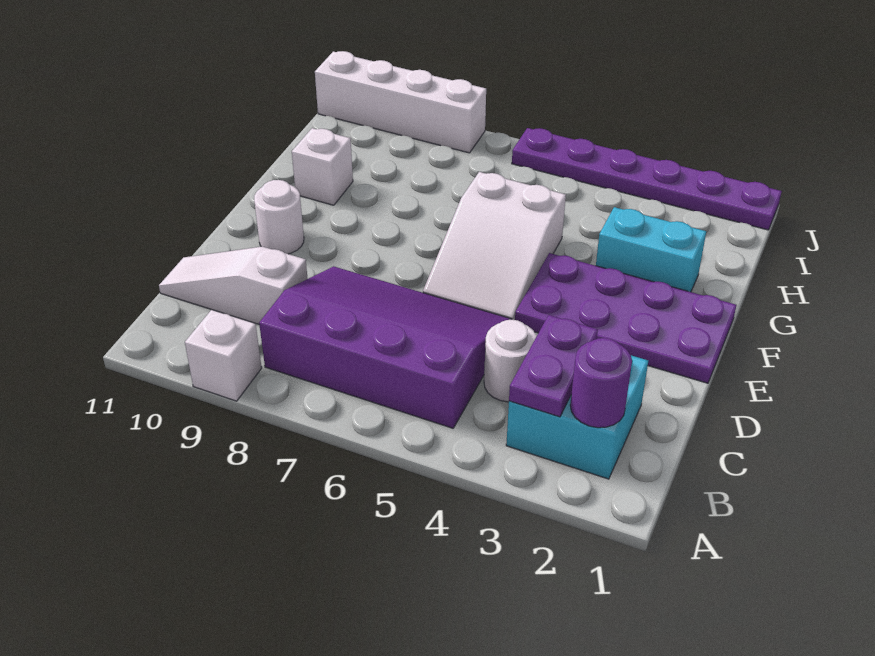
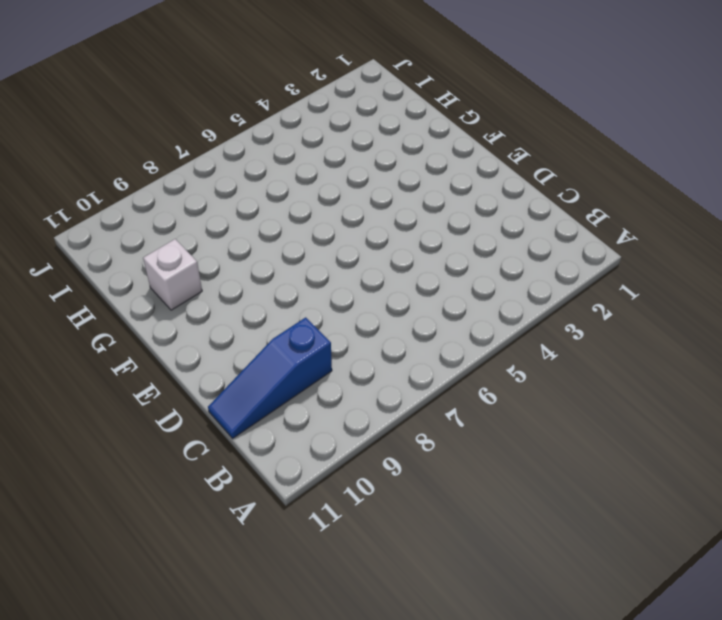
blue slope C9:C11 level 1 top 9 -> white slope C9:C11 level 1 top 9
none -> white brick A9 level 1
none -> cyan brick B2:C3 level 1
none -> purple slope B5:D8 level 1 top B

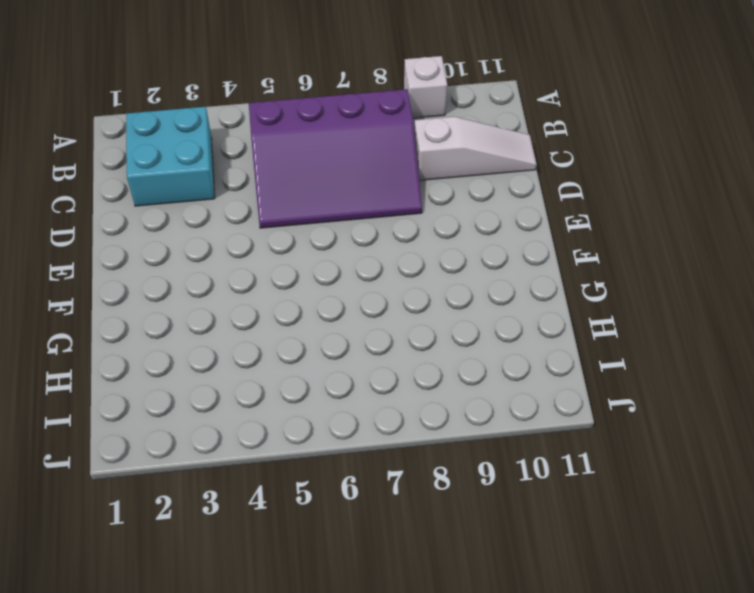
none -> white round brick C4 level 1
none -> purple plate E1:F4 level 1
none -> white slope E5:G6 level 1 top G

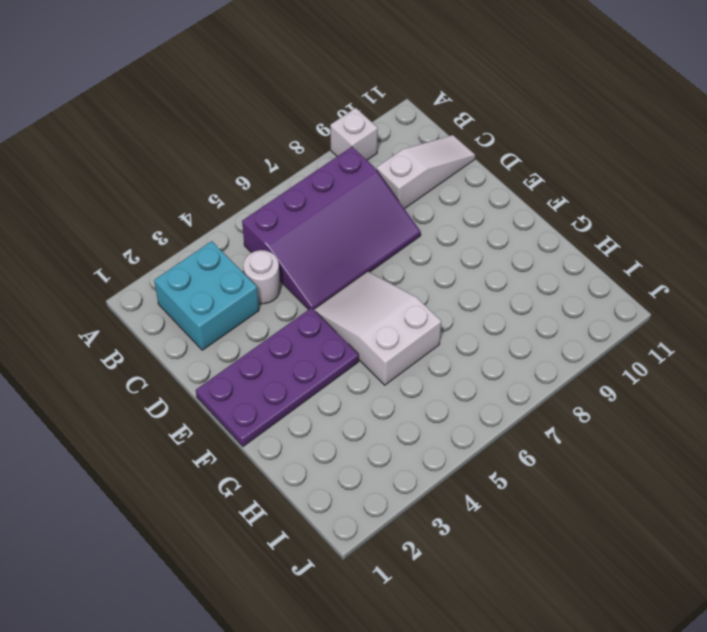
none -> white round brick E10 level 1
none -> cyan brick G2:G3 level 1
none -> white brick G10 level 1

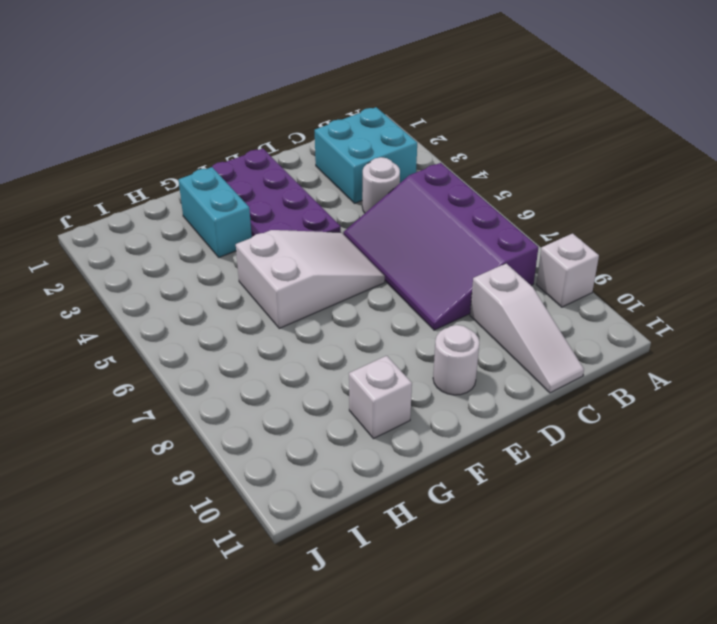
none -> purple plate J1:J6 level 1
none -> white brick J8:J11 level 1
none -> purple round brick B2 level 2

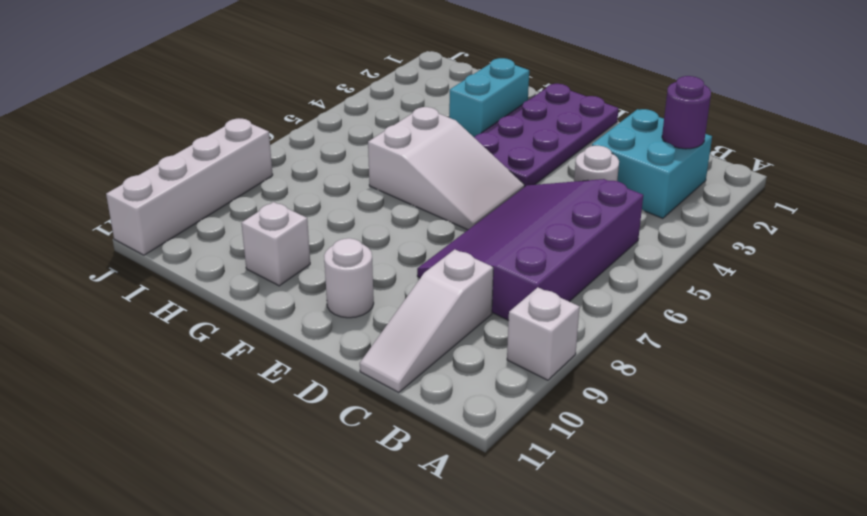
none -> purple plate J1:J6 level 1
none -> purple plate B3:C3 level 2

